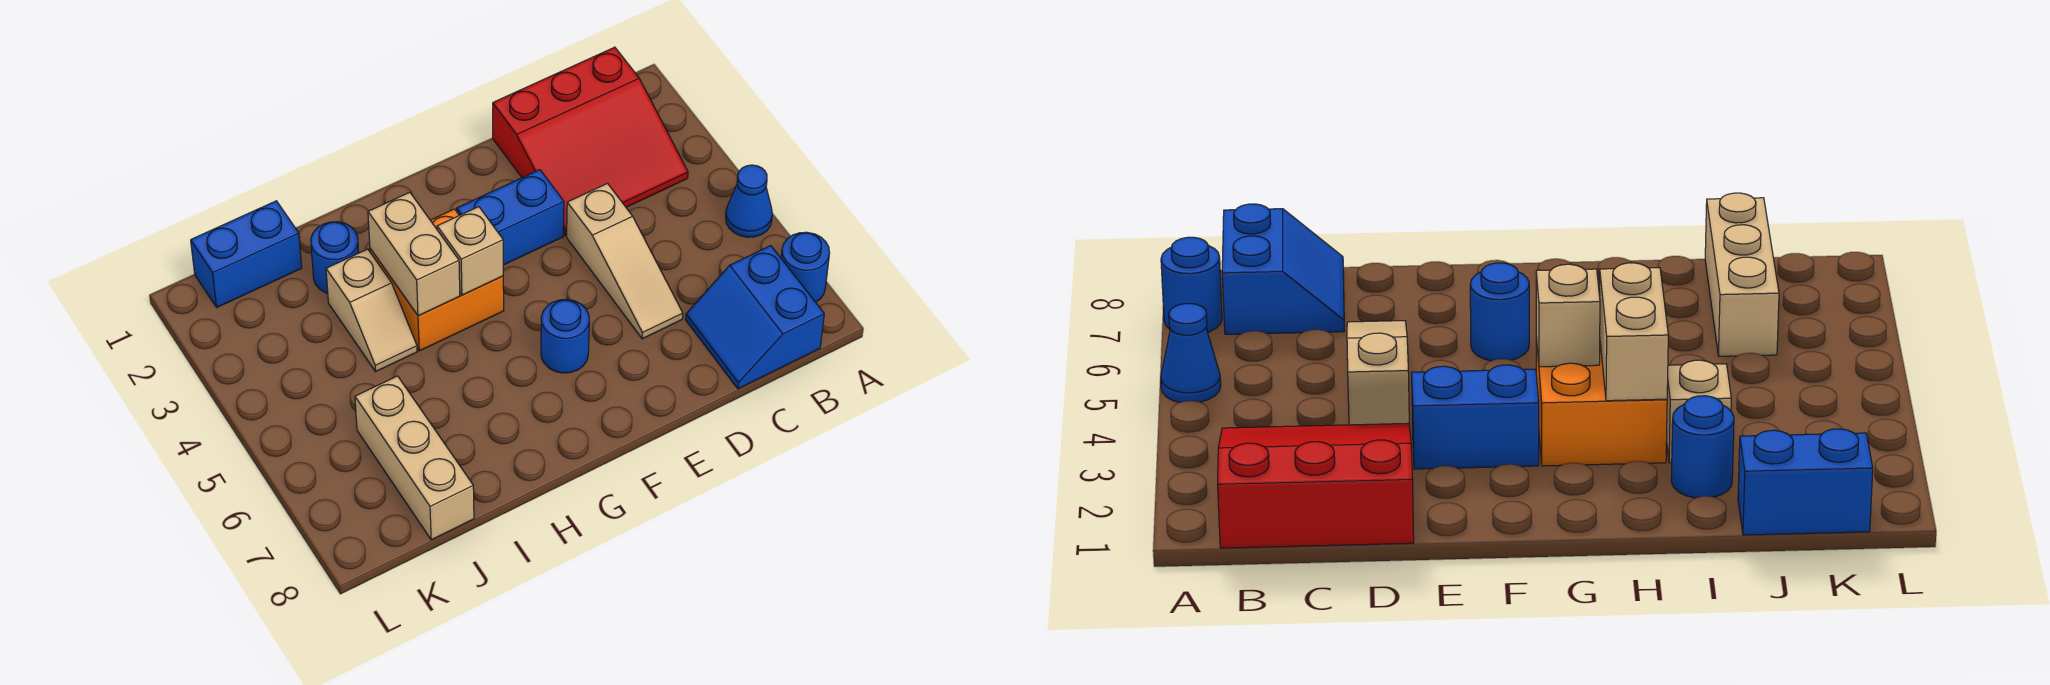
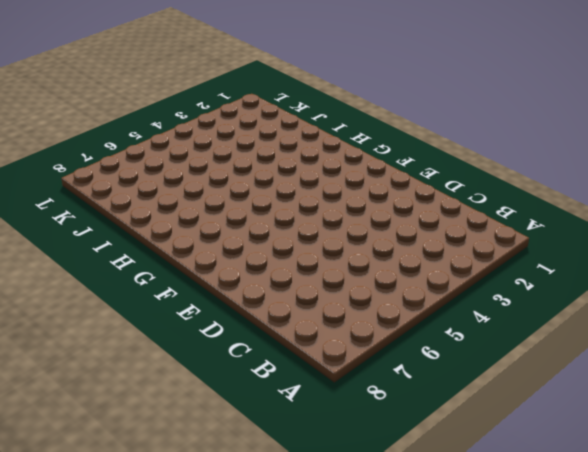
none -> blue cone A5 level 1
none -> blue round brick A7 level 1
none -> red slope B1:D3 level 1 top 1

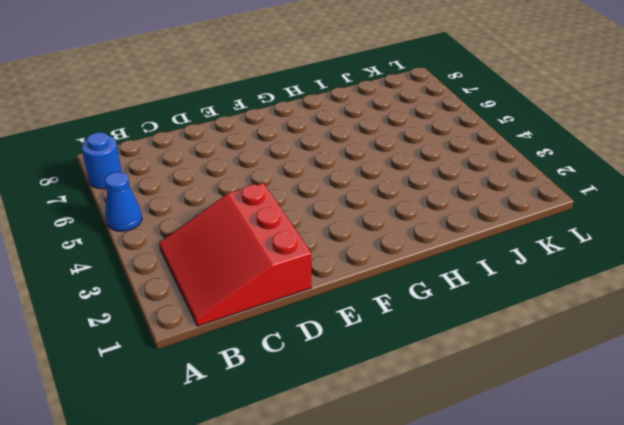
red slope B1:D3 level 1 top D -> red slope B1:D3 level 1 top 1
none -> blue slope B7:C8 level 1 top B
none -> tan slope D4:D6 level 1 top 4
none -> blue brick E3:F3 level 1

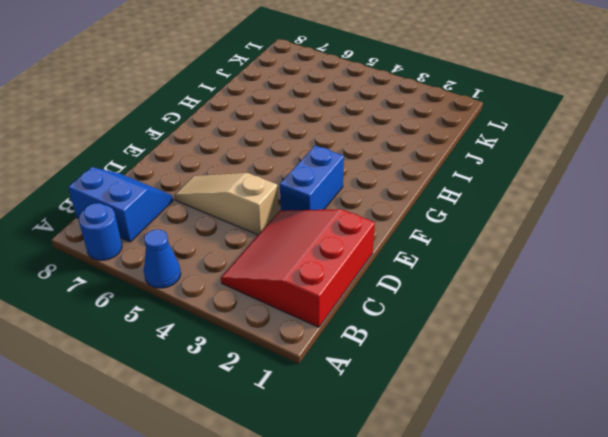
none -> blue round brick F6 level 1
none -> orange brick G3:H4 level 1
none -> blue round brick I2 level 1

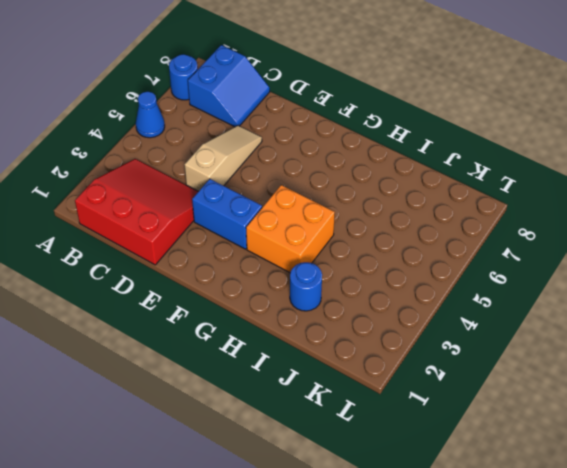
none -> blue round brick F6 level 1
none -> tan slope I3:I4 level 1 top 3
none -> blue brick J1:K1 level 1

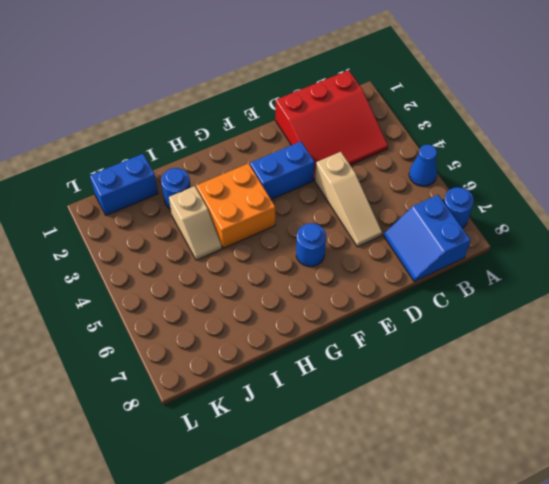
none -> tan brick J6:J8 level 1
none -> tan brick G4 level 2
none -> tan brick H3:H4 level 2

